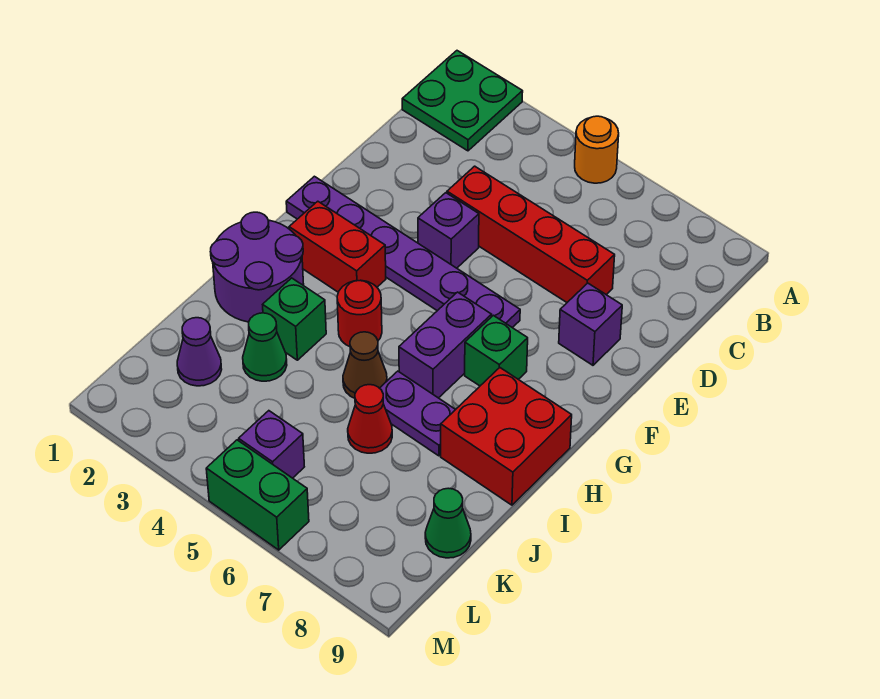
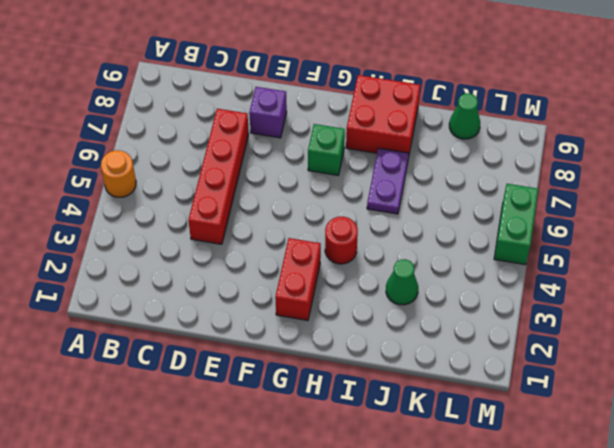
none -> green plate A1:B2 level 1
none -> purple brick E4 level 1
none -> purple plate F1:F6 level 1

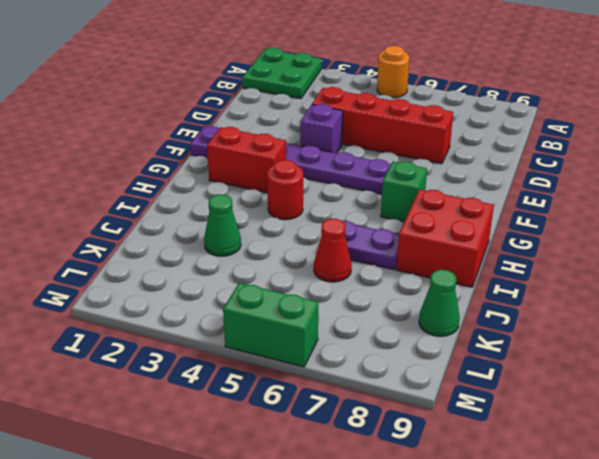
none -> purple brick E8 level 1
none -> purple brick G6:H6 level 1
none -> purple round brick H1:I2 level 1

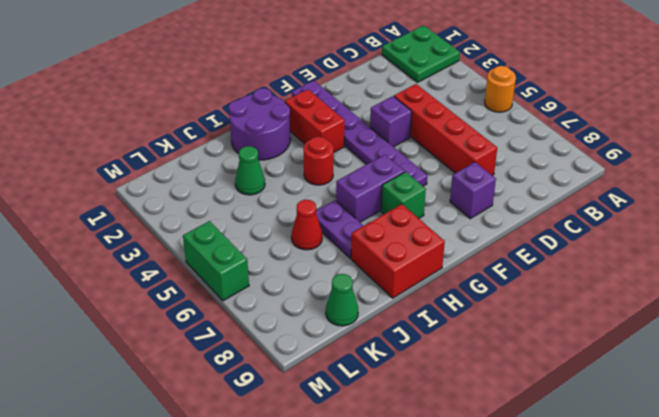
none -> green brick I3 level 1
none -> brown cone I5 level 1
none -> purple cone K2 level 1

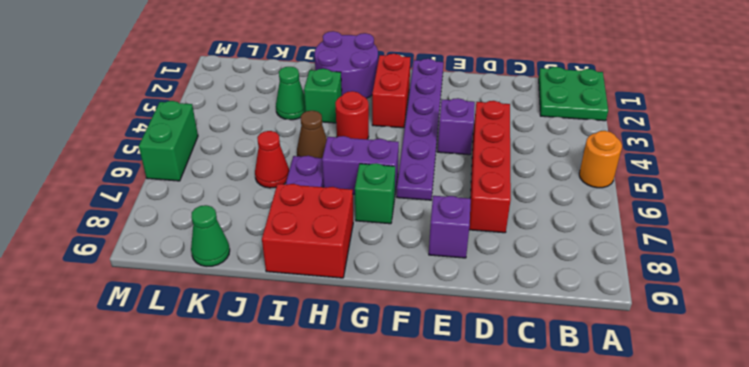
none -> purple cone K2 level 1
none -> purple brick L5 level 1

